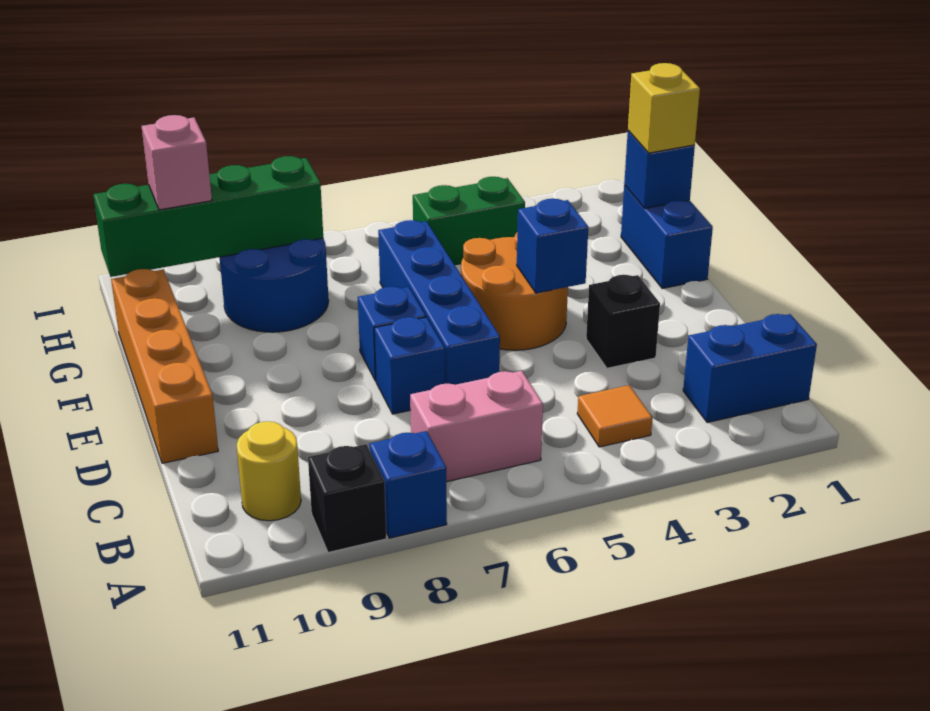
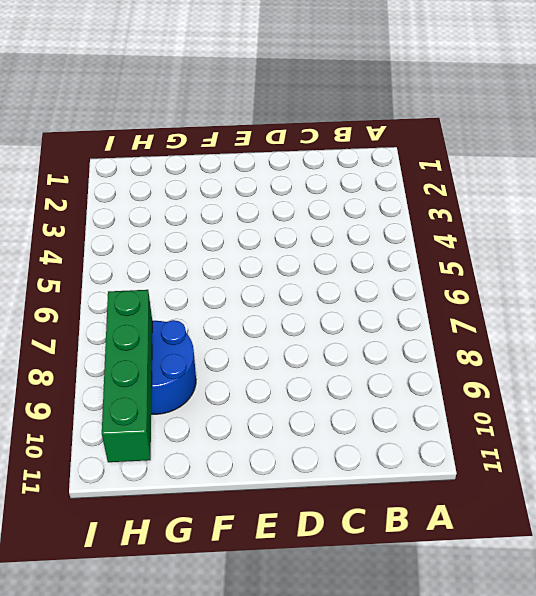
none -> blue brick A8 level 1
none -> black brick A9 level 1
none -> blue brick B1:B2 level 1

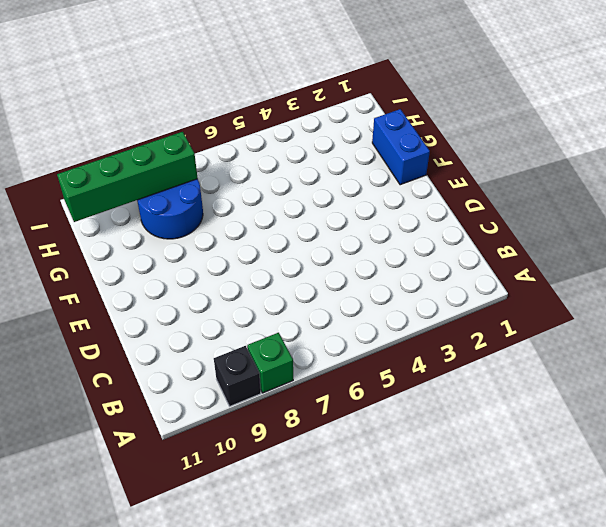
green brick A8 level 1 -> blue brick A8 level 1
none -> blue brick B1:B2 level 1
none -> orange tile B4 level 1
none -> pink brick B6:B7 level 1

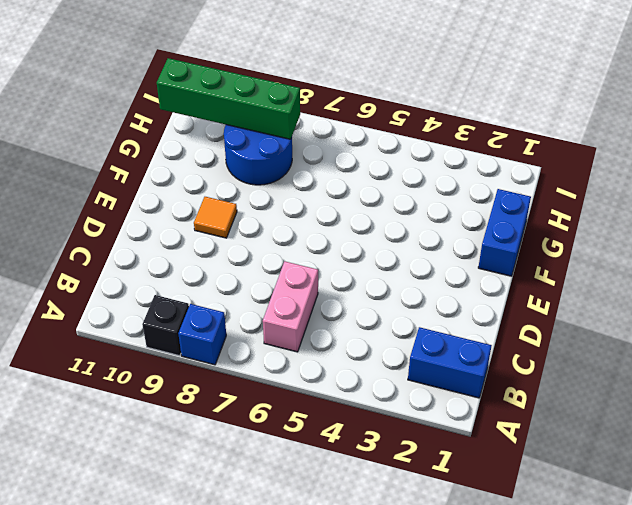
pink brick B6:C6 level 1 -> pink brick B6:B7 level 1
orange tile E9 level 1 -> orange tile B4 level 1
none -> yellow round brick B10 level 1
none -> black brick D3 level 1
none -> blue brick D6:G6 level 1

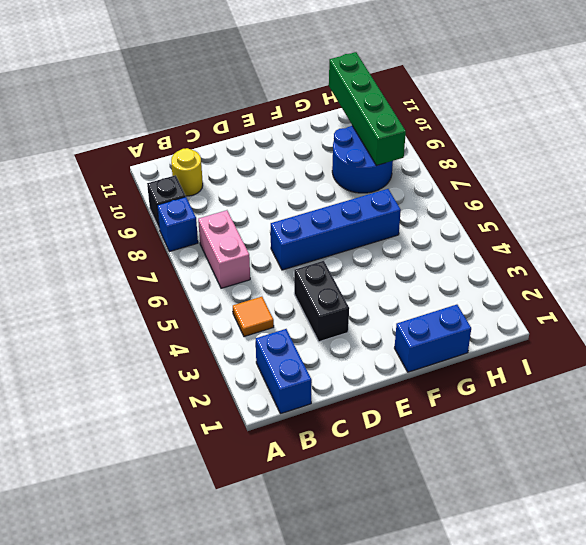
black brick D3:D4 level 1 -> black brick D3 level 1
none -> blue brick D7 level 1
none -> orange brick D11:G11 level 1
none -> orange round brick E4:F5 level 1

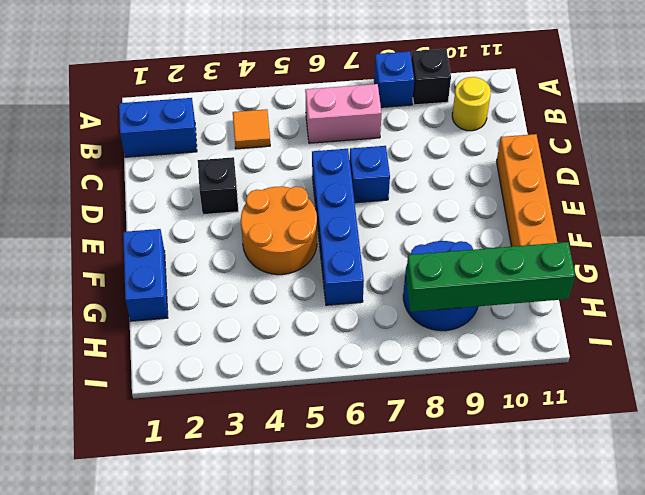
none -> blue brick E7 level 1
none -> green brick H4:H5 level 1
none -> blue brick E4 level 2

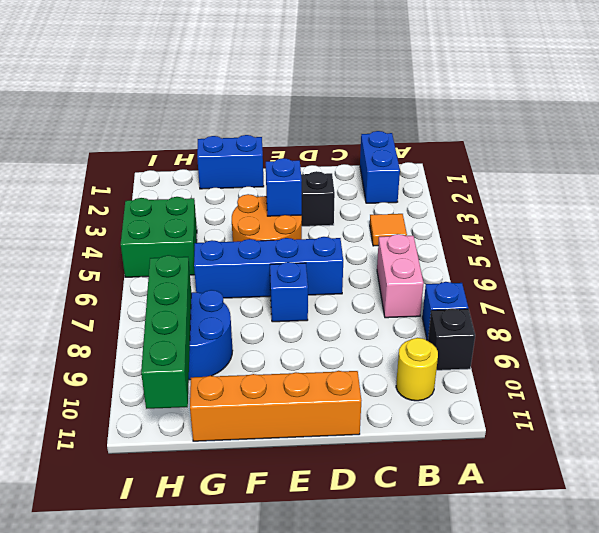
green brick H4:I5 level 1 -> green brick H4:H5 level 1
none -> blue brick D7 level 1
none -> blue brick G1 level 2
none -> yellow brick G1 level 3

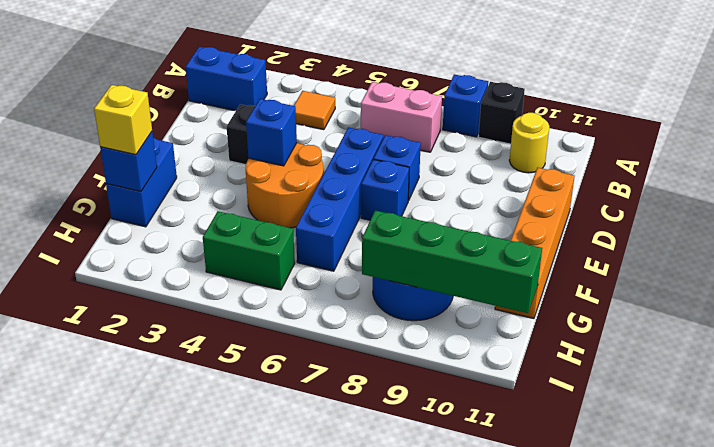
none -> pink brick H10 level 3

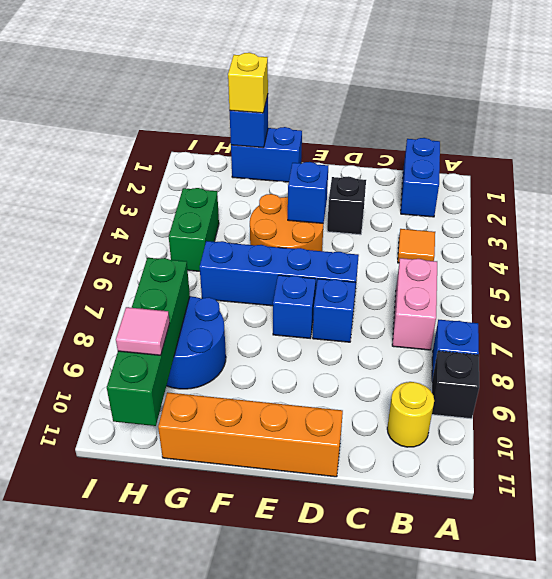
pink tile H10 level 3 -> pink brick H10 level 3

